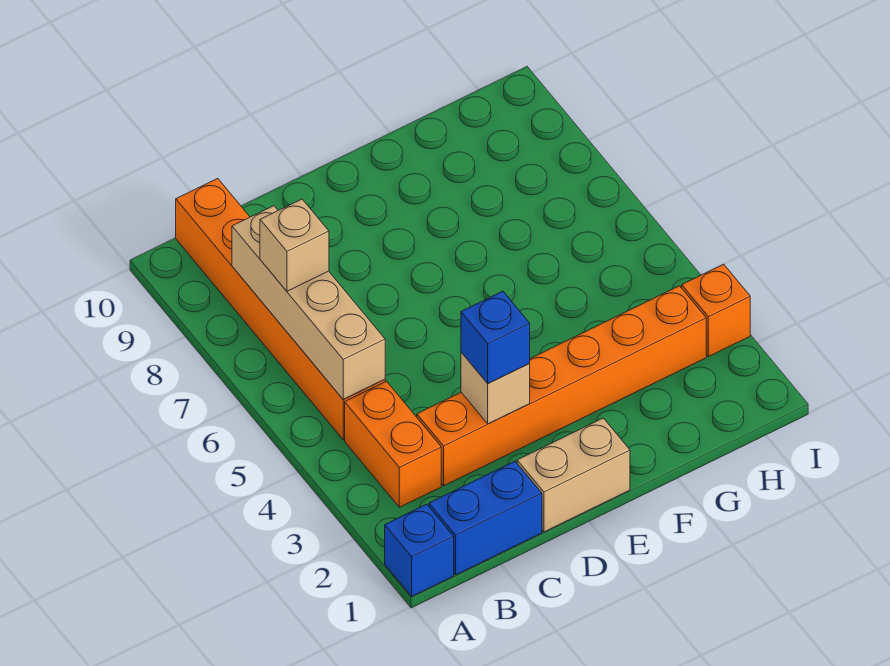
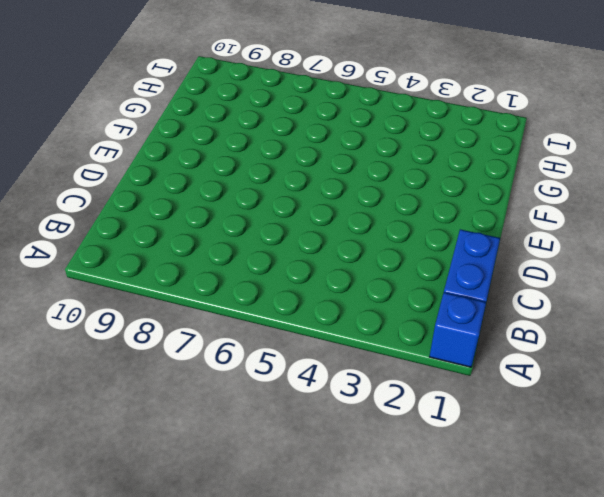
none -> orange brick B3:B4 level 1
none -> orange brick B5:B10 level 1

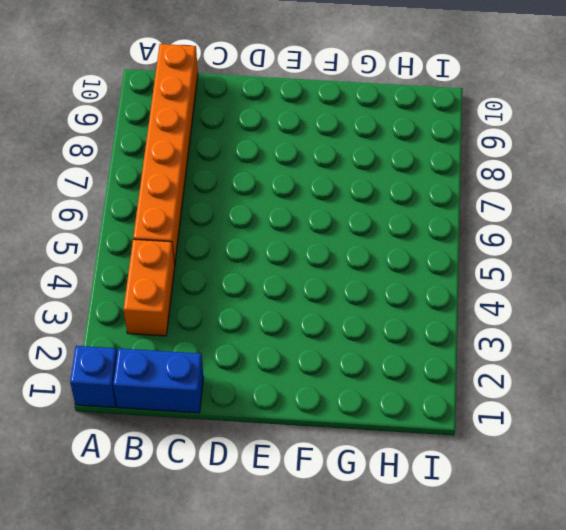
none -> orange brick C3:H3 level 1
none -> tan brick D1:E1 level 1

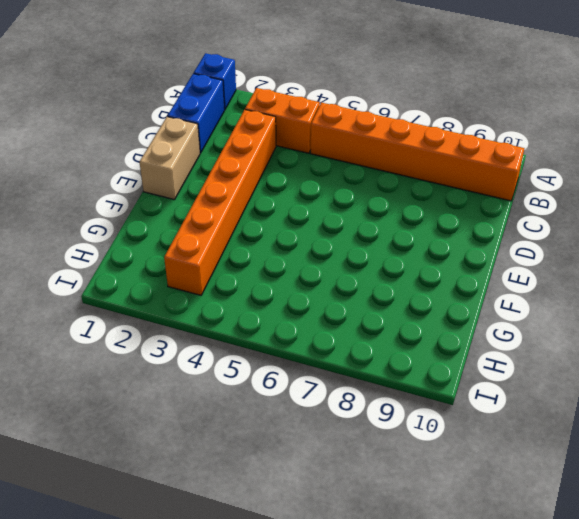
none -> orange brick I3 level 1
none -> tan brick B5:B8 level 2

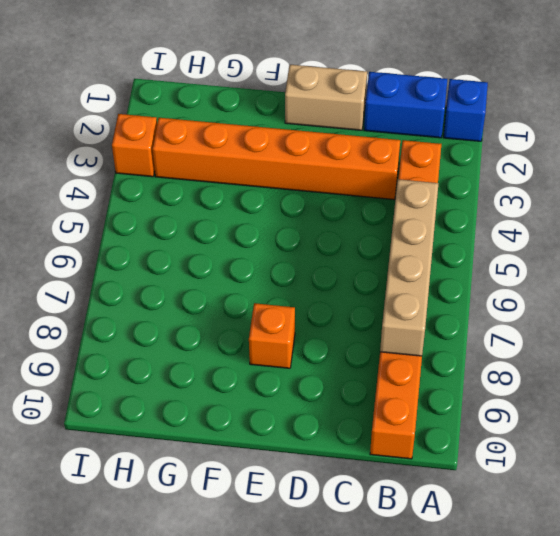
orange brick E8 level 1 -> none
none -> tan brick D3 level 2
none -> tan brick B7 level 3

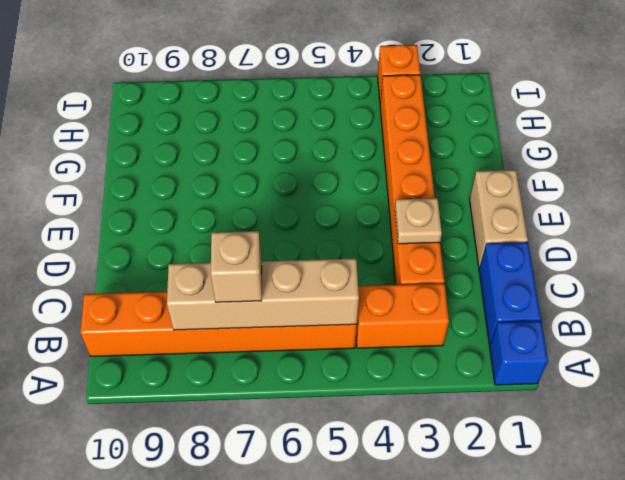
tan plate D3 level 2 -> tan brick D3 level 2
none -> blue brick D3 level 3

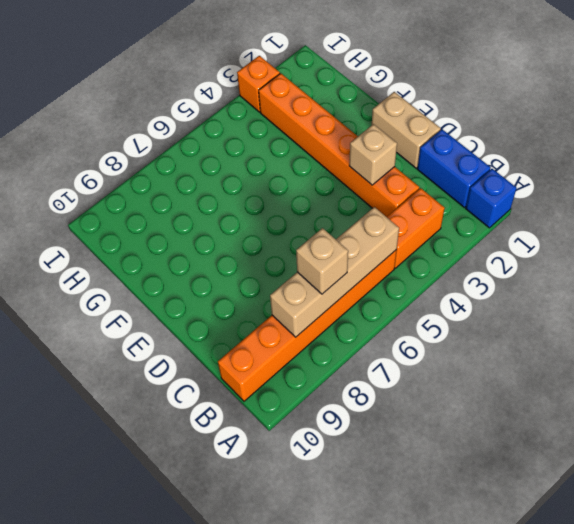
none -> blue brick D3 level 3

